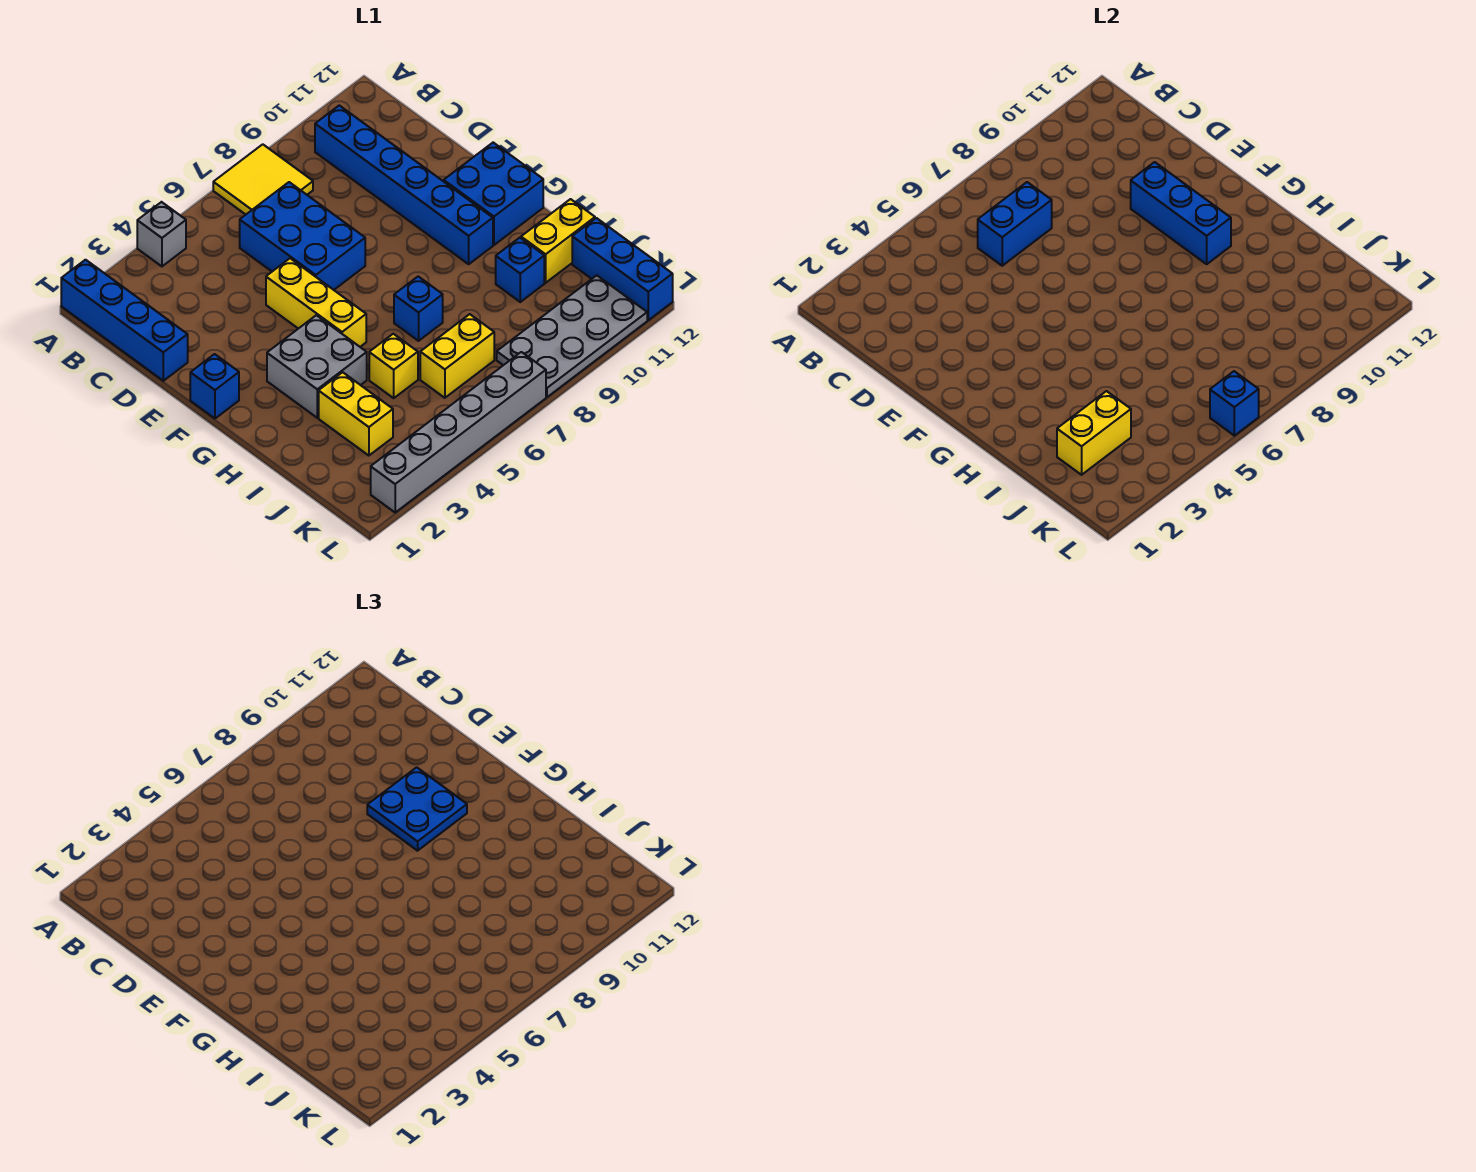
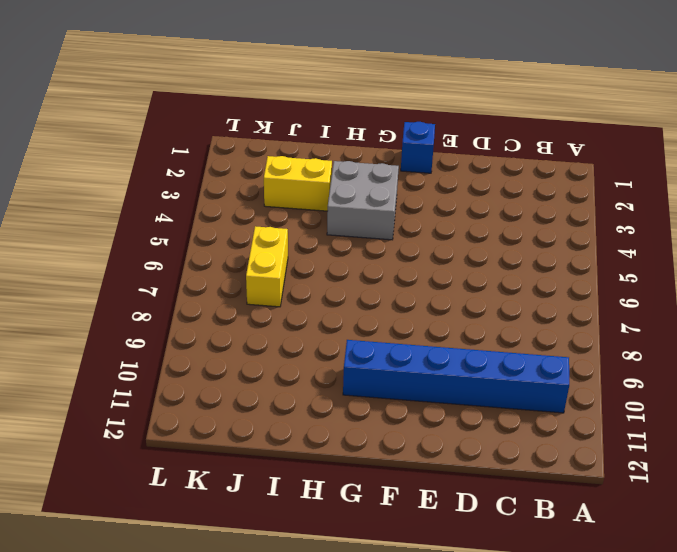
none -> blue brick A1:D1 level 1
none -> grey brick A4 level 1
none -> yellow tile A7:B8 level 1

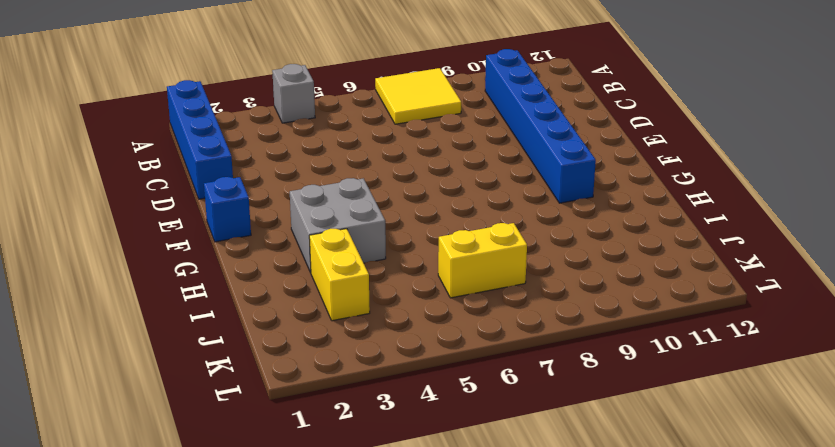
none -> blue brick C6:E7 level 1
none -> yellow brick E5:G5 level 1
none -> blue brick F11:G12 level 1

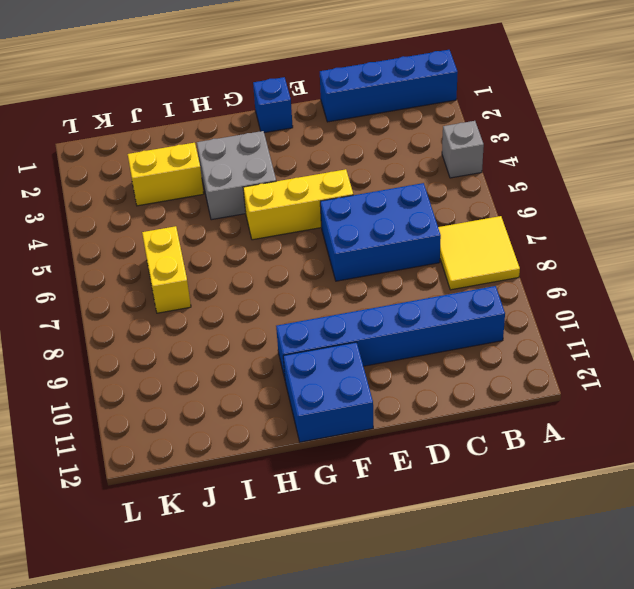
none -> blue brick H7 level 1
none -> yellow brick I5 level 1
none -> blue brick I10 level 1

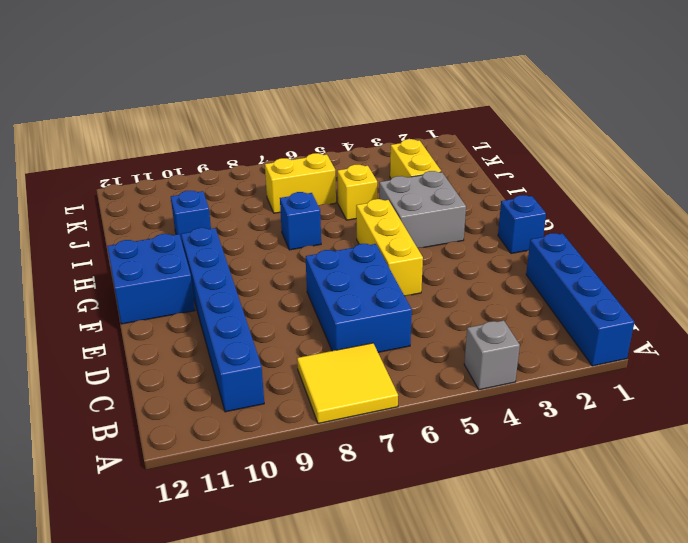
none -> yellow brick I11:I12 level 1
none -> blue brick J12:L12 level 1
none -> grey plate K8:L11 level 1

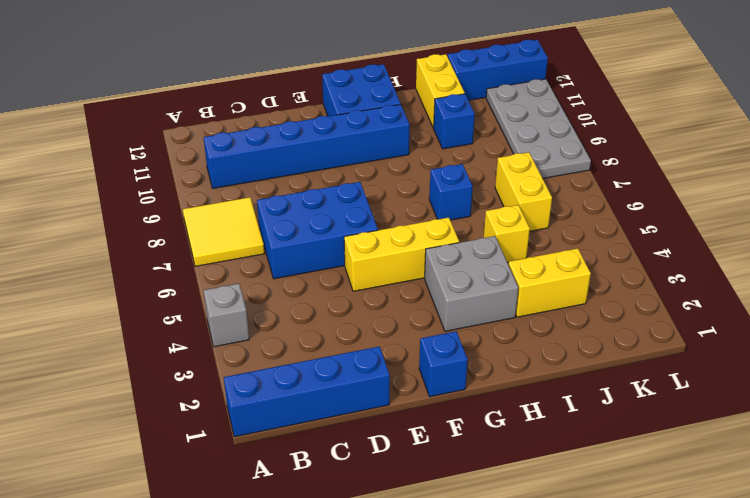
none -> grey brick L2:L7 level 1
none -> blue brick C6:C7 level 2
none -> blue brick E10:G10 level 2

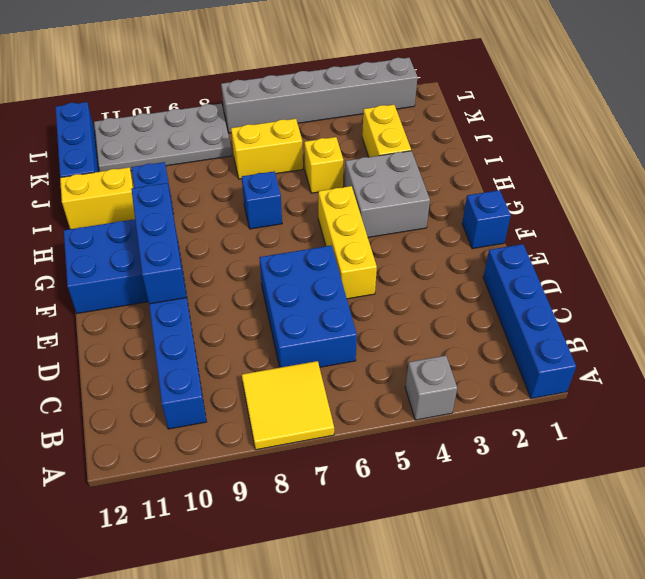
none -> blue brick C6:C7 level 2
none -> yellow brick J2:J3 level 2
none -> blue brick L6 level 2

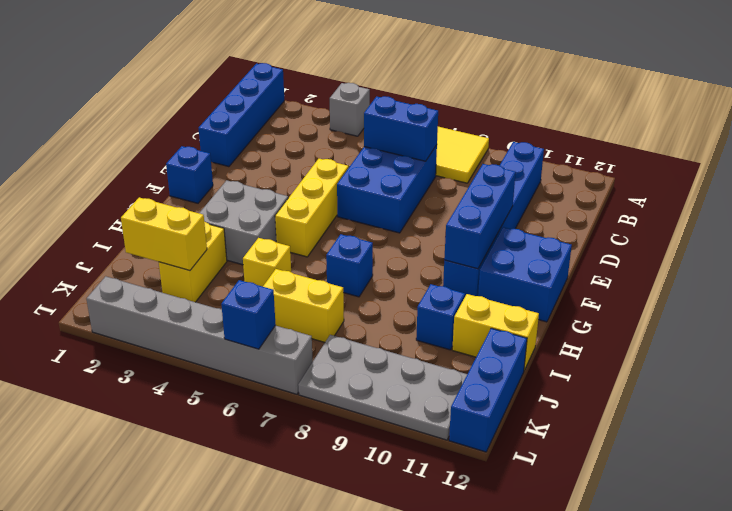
none -> blue plate E9:F10 level 3

